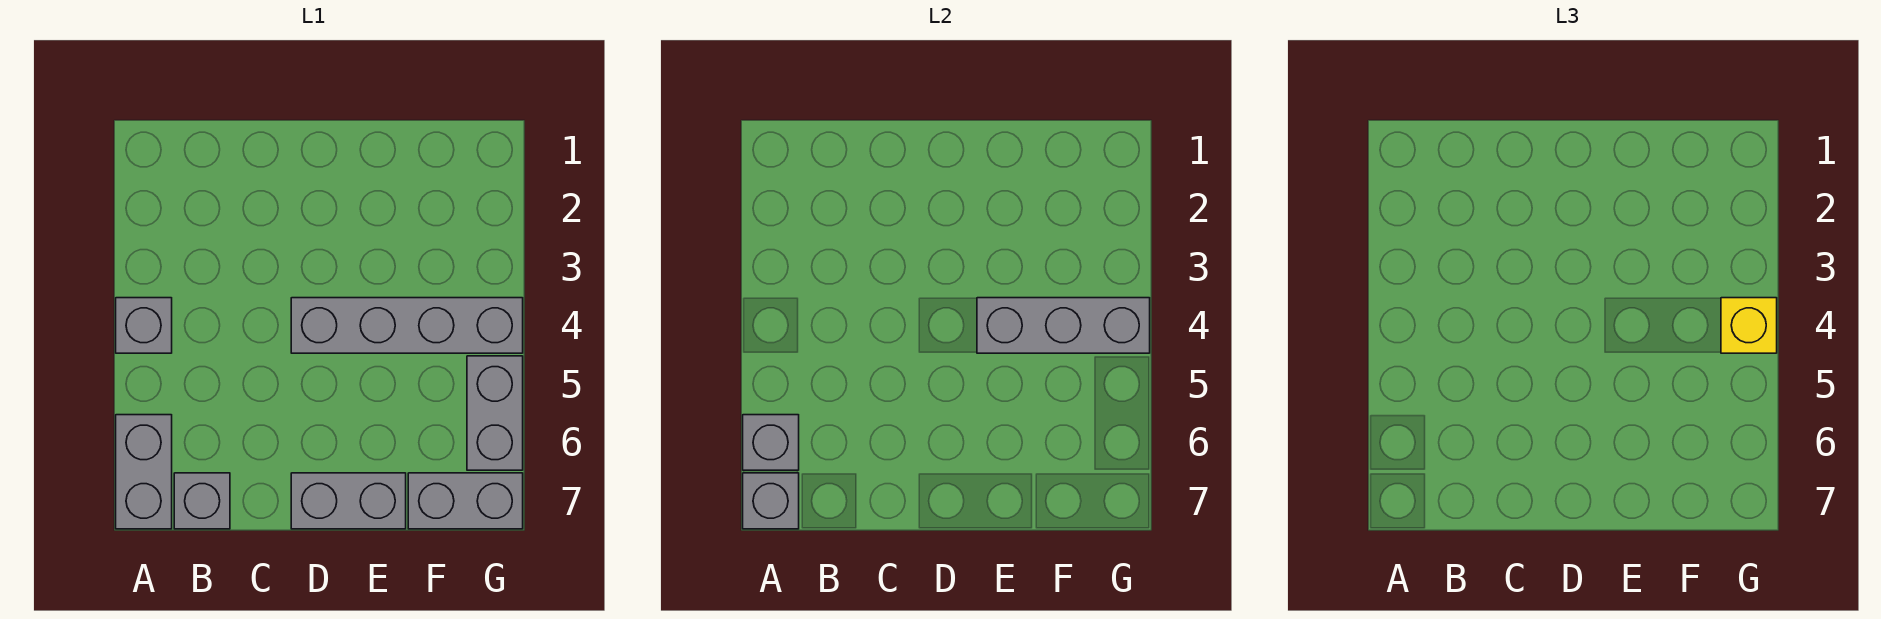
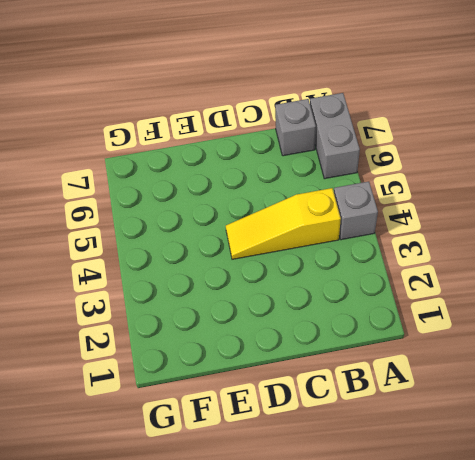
yellow slope B4:D4 level 1 top B -> grey brick D4:G4 level 1
none -> grey brick D7:E7 level 1
none -> grey brick F7:G7 level 1

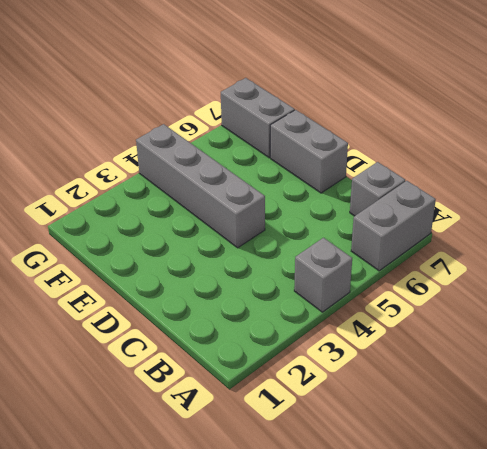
none -> grey brick G5:G6 level 1
none -> grey brick A6 level 2

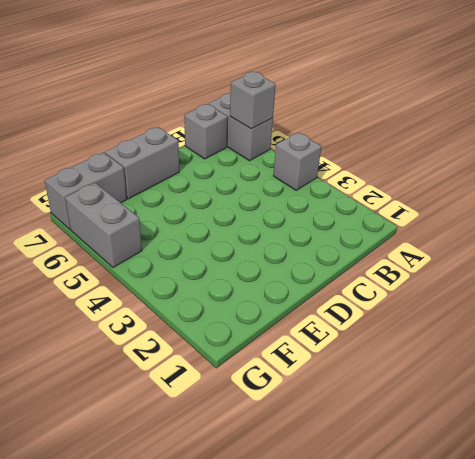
none -> grey brick D4:G4 level 1
none -> grey brick A7 level 2

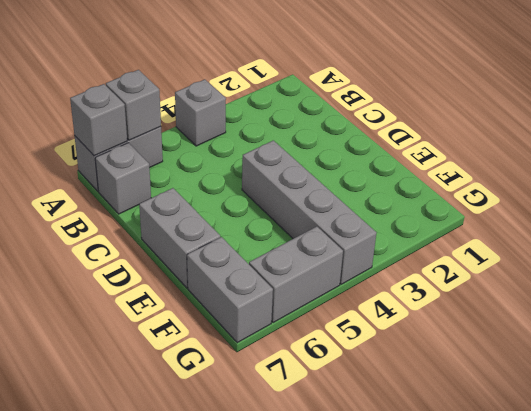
none -> grey brick E4:G4 level 2
none -> yellow brick G4 level 3

